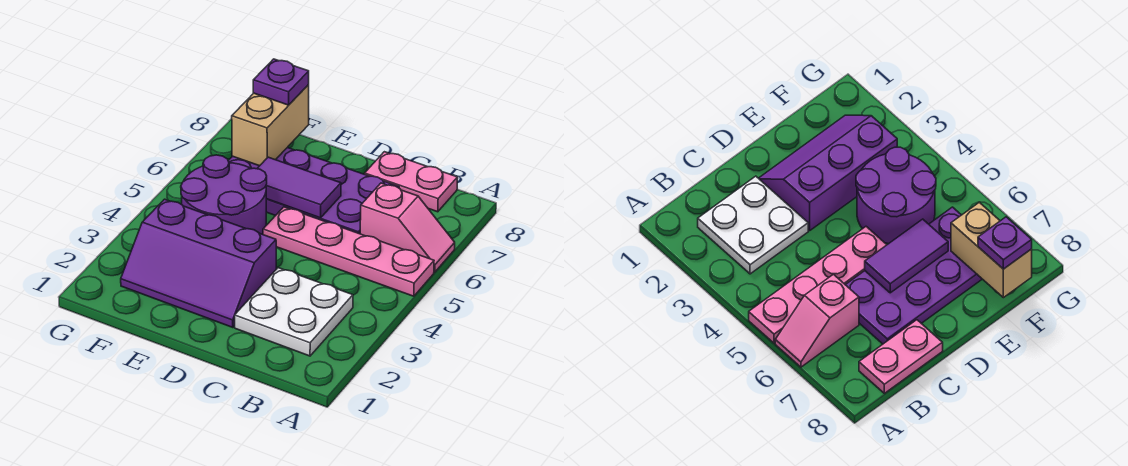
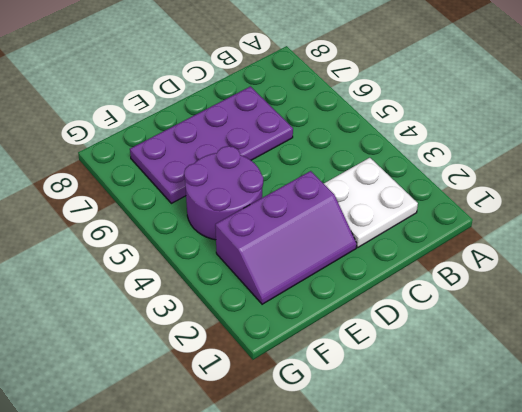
none -> pink plate A5:D5 level 1
none -> pink slope A6:B6 level 1 top B

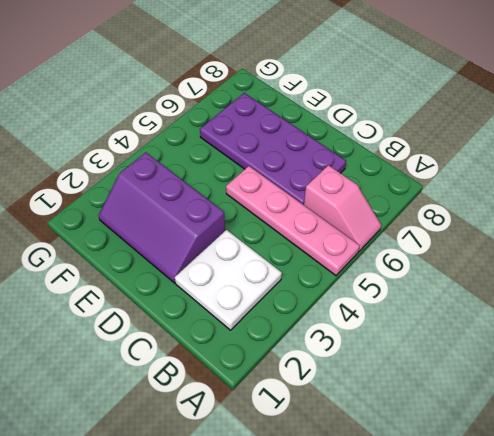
none -> pink plate B8:C8 level 1
none -> purple round brick E4:F5 level 1

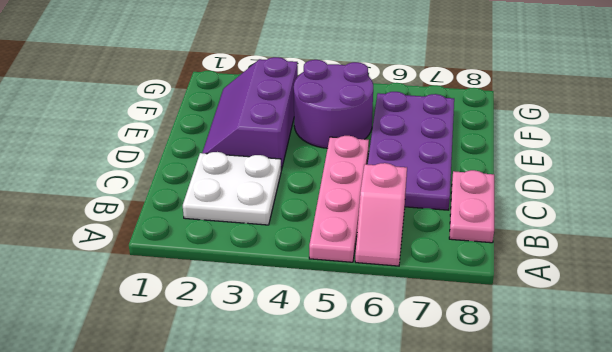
none -> purple tile D6:E6 level 2
none -> tan brick F7:F8 level 2

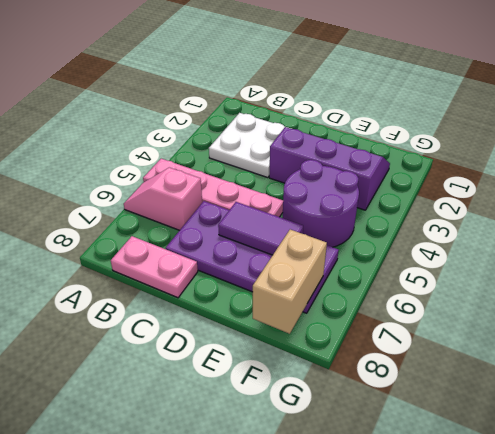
none -> purple plate F8 level 3

